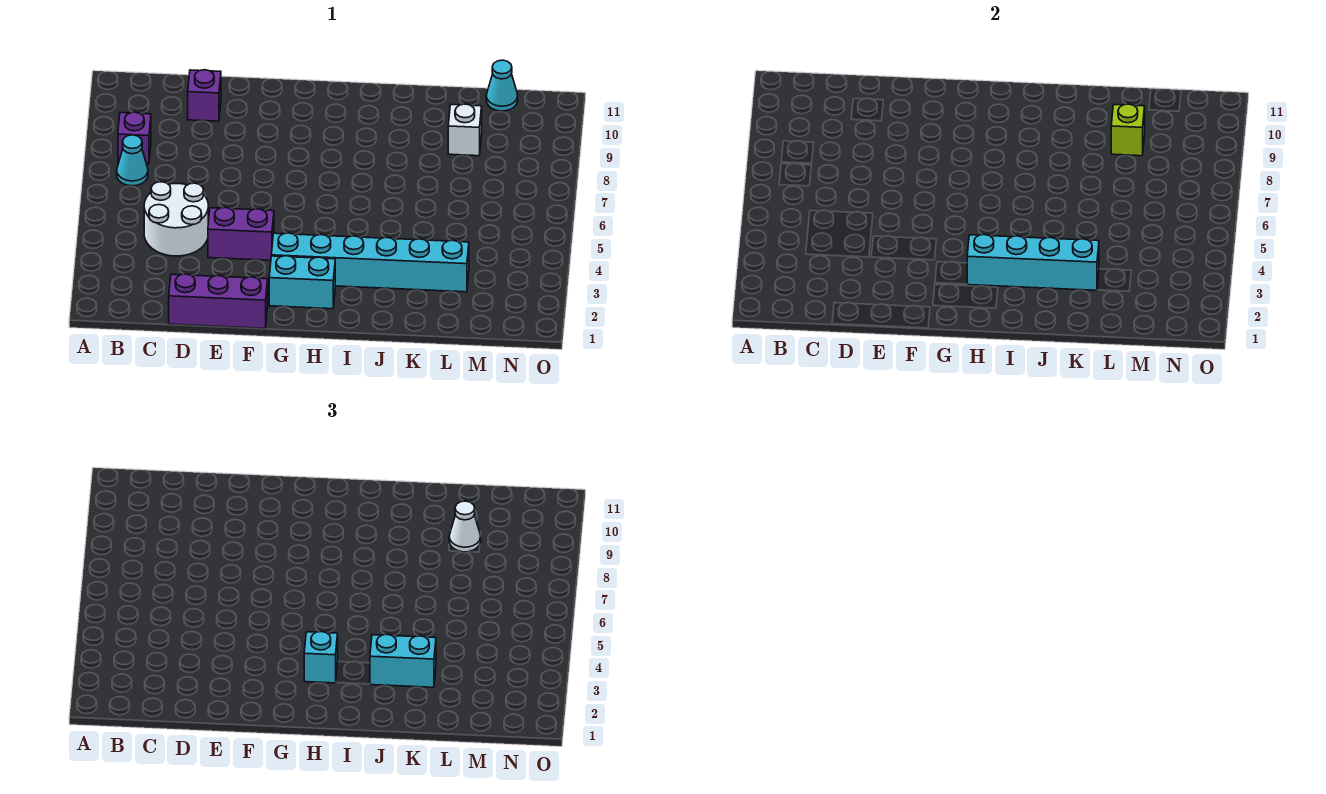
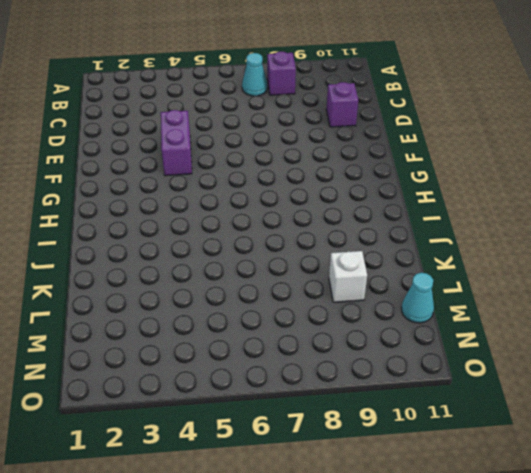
none -> white round brick C4:D5 level 1
none -> purple brick D1:F1 level 1
none -> cyan brick G2:H2 level 1

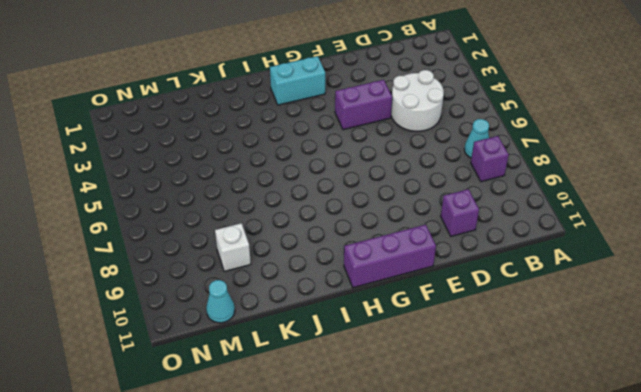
purple brick F11:H11 level 1 -> purple brick D1:F1 level 1
none -> cyan brick G3:L3 level 1
none -> cyan brick H3:K3 level 2
none -> lime brick L9 level 2

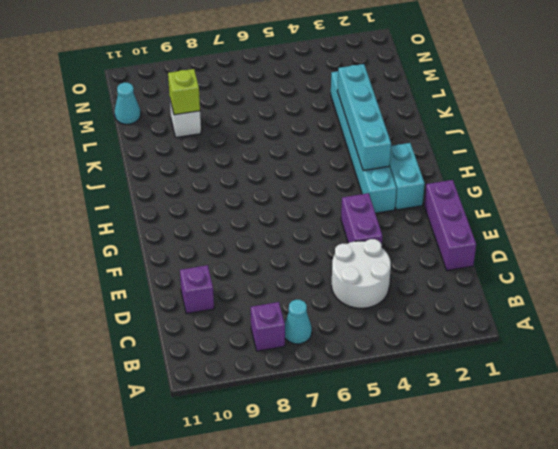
none -> cyan brick H3 level 3
none -> cyan brick J3:K3 level 3
none -> white cone L9 level 3

